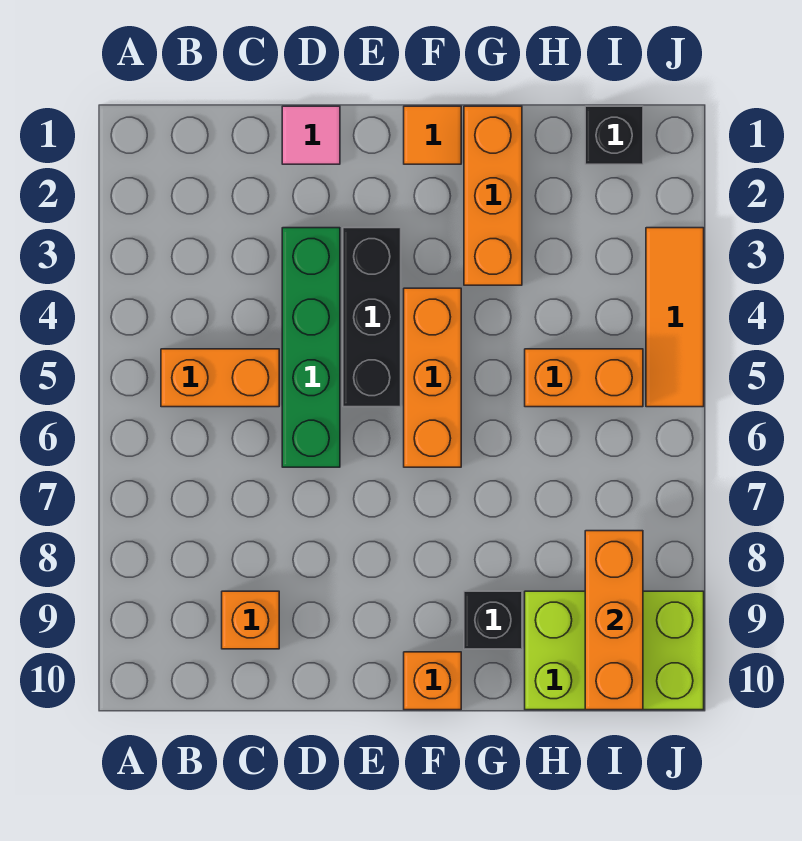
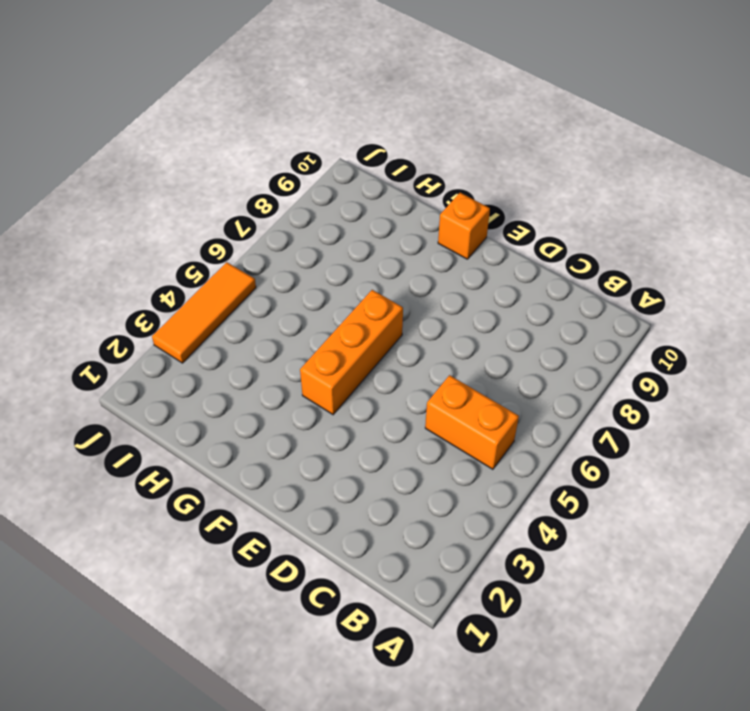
none -> orange brick C9 level 1
none -> pink tile D1 level 1
none -> green brick D3:D6 level 1

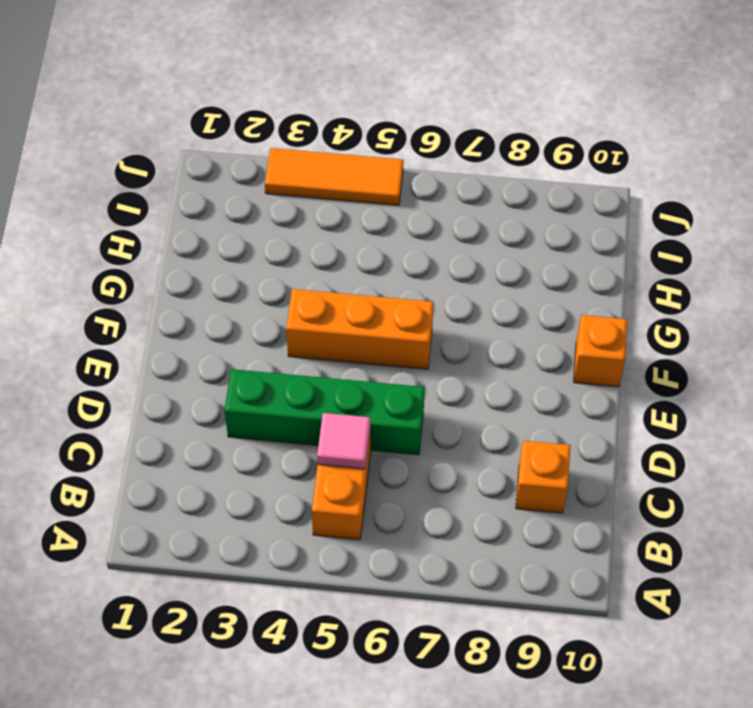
pink tile C5 level 2 -> pink tile D1 level 1
none -> black brick E3:E5 level 1
none -> orange tile F1 level 1
none -> orange brick G1:G3 level 1

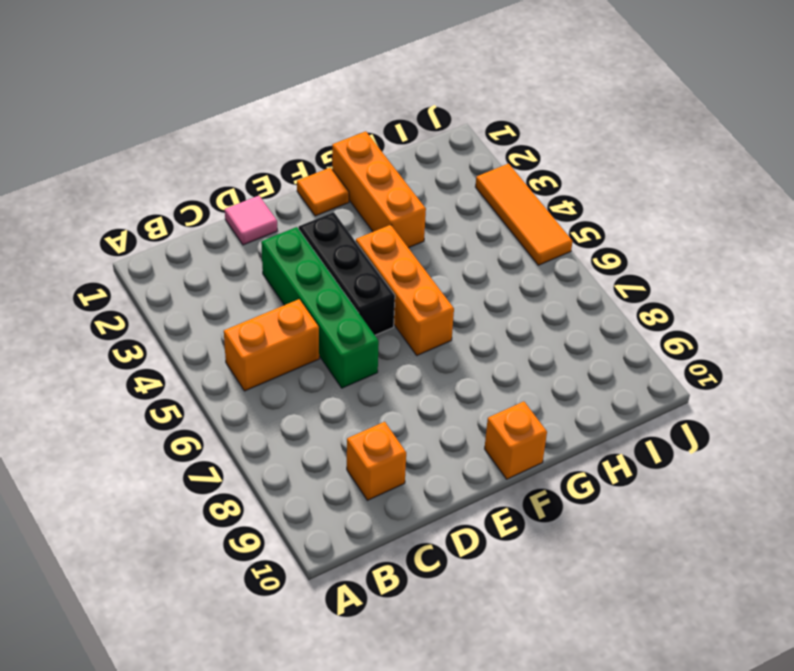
none -> black brick G9 level 1
none -> orange brick H5:I5 level 1
none -> lime brick H9:J10 level 1

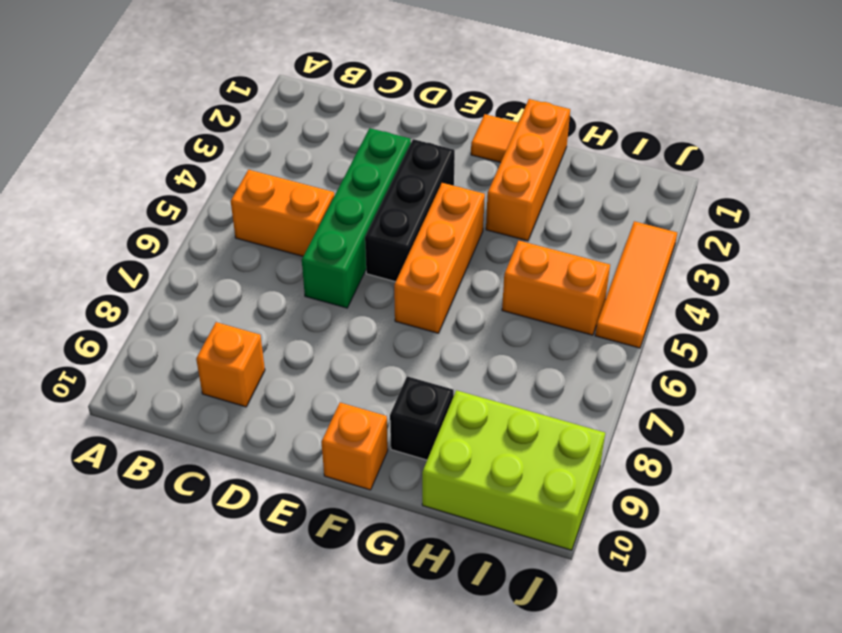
none -> pink tile D1 level 1
none -> black brick I1 level 1
none -> orange brick I8:I10 level 2

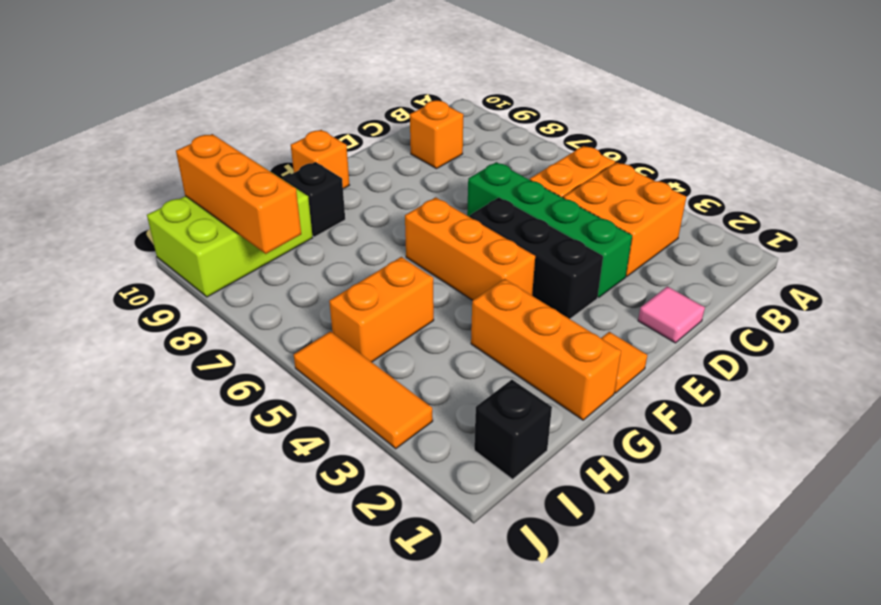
orange brick B3:C4 level 1 -> none

